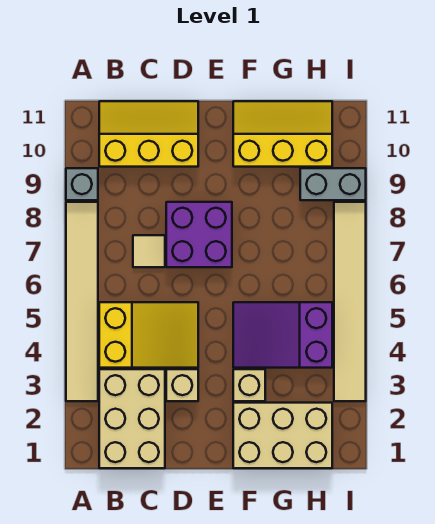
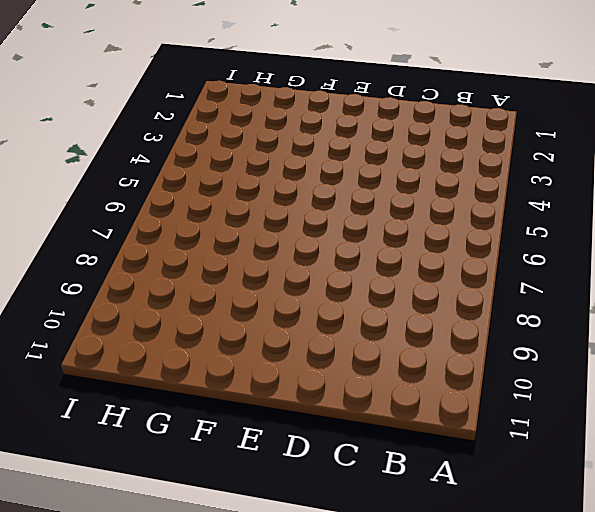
none -> tan tile A3:A8 level 1
none -> grey brick A9 level 1
none -> tan brick B1:C3 level 1

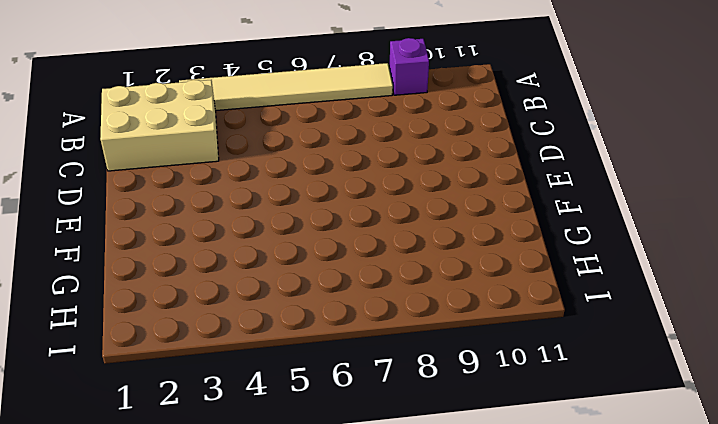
purple brick A9 level 1 -> grey brick A9 level 1
none -> yellow slope B4:D5 level 1 top B
none -> yellow slope B10:D11 level 1 top 10
none -> tan tile C7 level 1

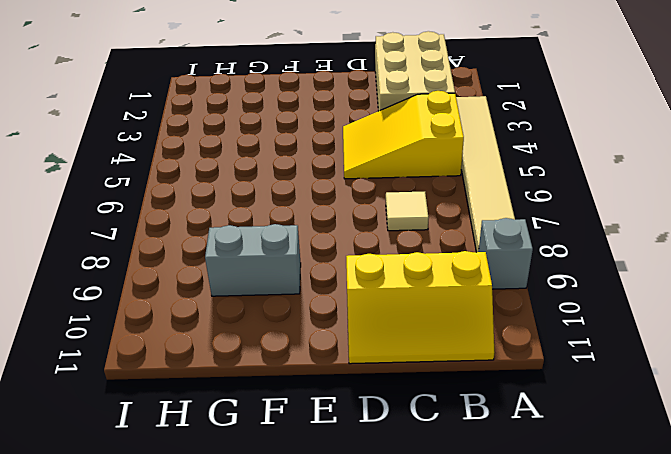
grey brick F9:G9 level 1 -> grey brick H9:I9 level 1
none -> tan brick D3 level 1
none -> purple brick D7:E8 level 1
none -> tan brick F1:H2 level 1

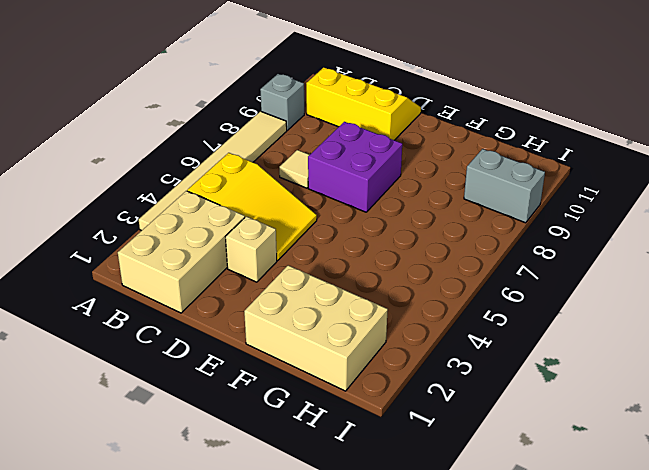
none -> tan brick F3 level 1
none -> purple slope F4:H5 level 1 top H
none -> yellow slope F10:H11 level 1 top 10

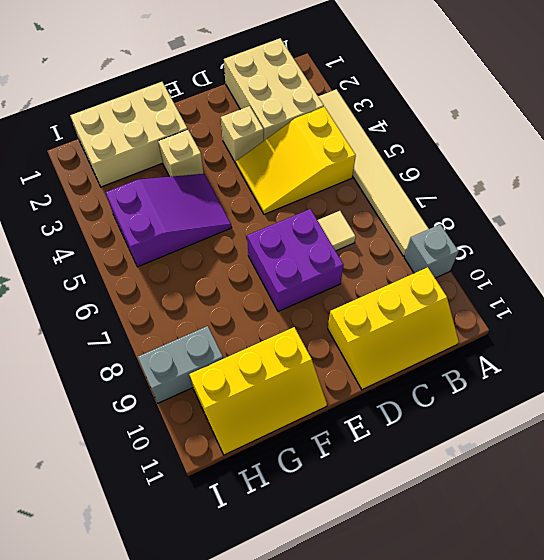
none -> tan tile I3:I8 level 1

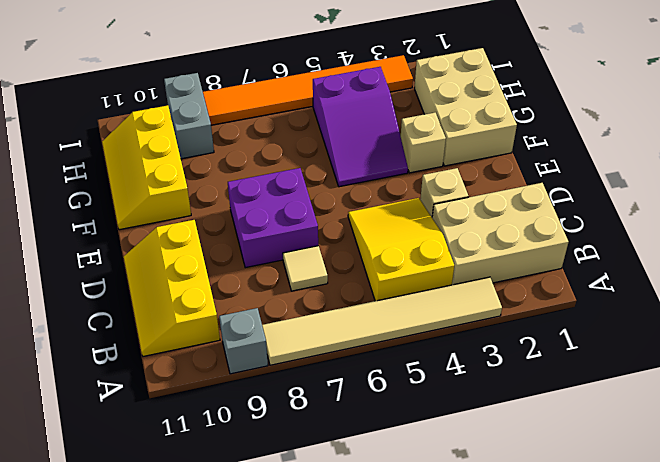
orange tile I3:I8 level 1 -> tan tile I3:I8 level 1

